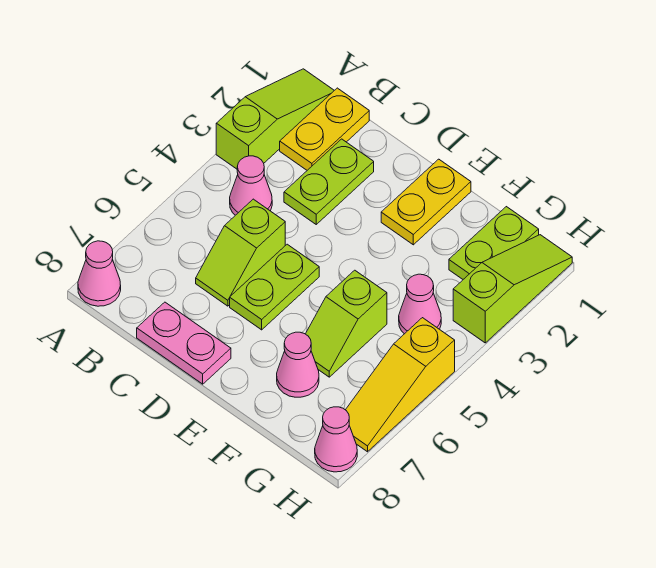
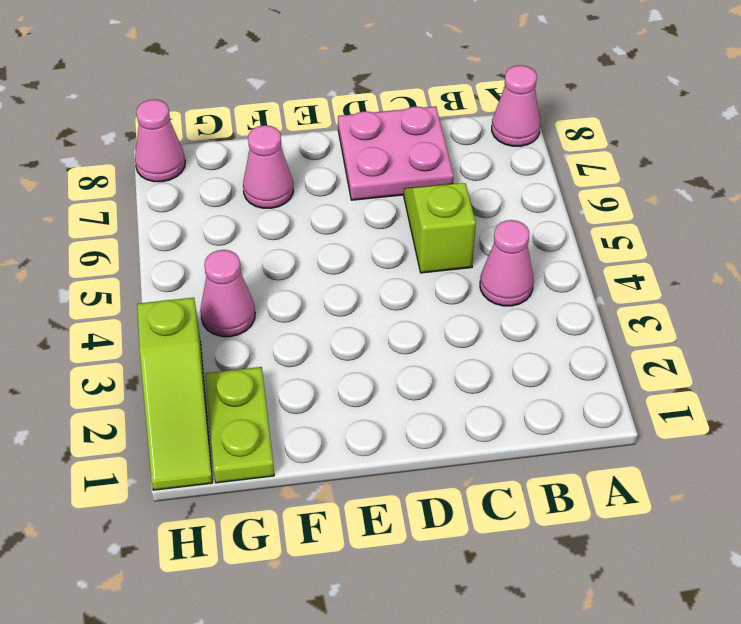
pink plate C7:D8 level 1 -> pink plate C8:D8 level 1
none -> lime slope A1:A3 level 1 top 3
none -> yellow plate B1:B2 level 1
none -> lime plate C2:C3 level 1

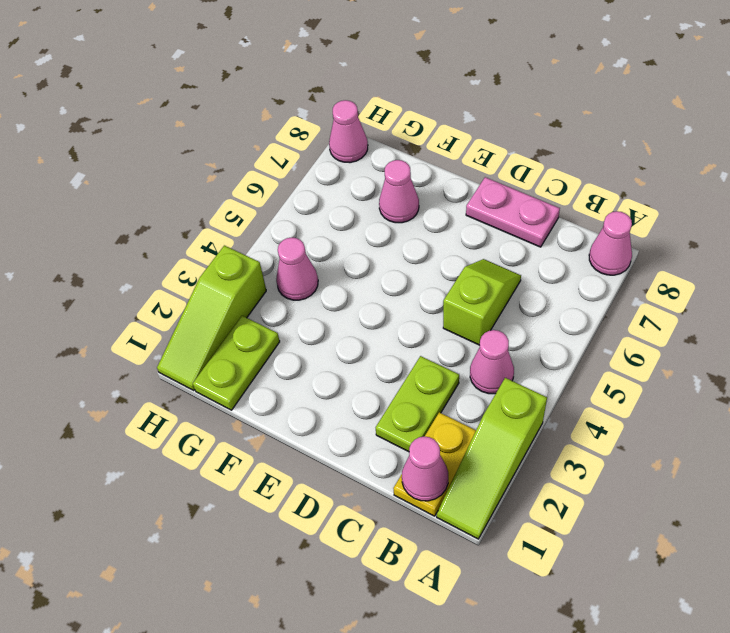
pink cone B1 level 2 -> none
none -> lime plate D5:D6 level 1
none -> yellow plate E1:E2 level 1
none -> lime slope F5:F6 level 1 top 5

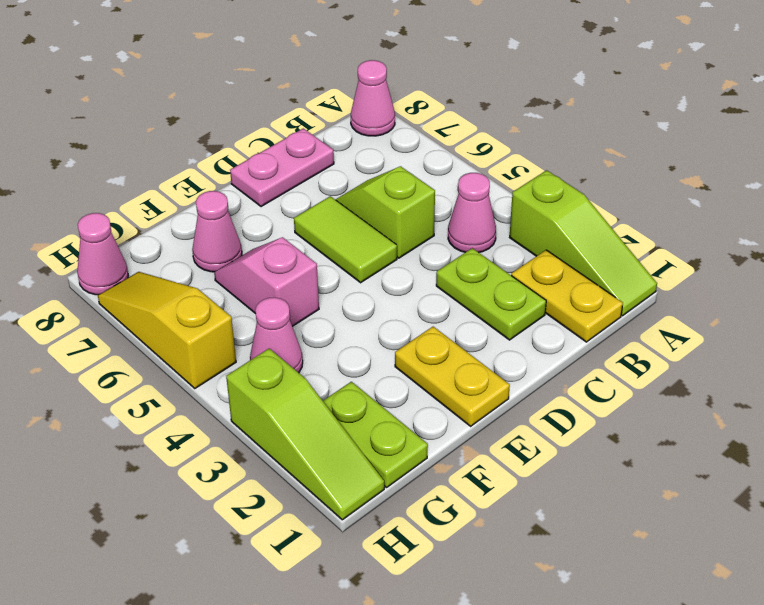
lime tile D5:D6 level 1 -> lime plate D5:D6 level 1
pink slope F5:F6 level 1 top 5 -> lime slope F5:F6 level 1 top 5

